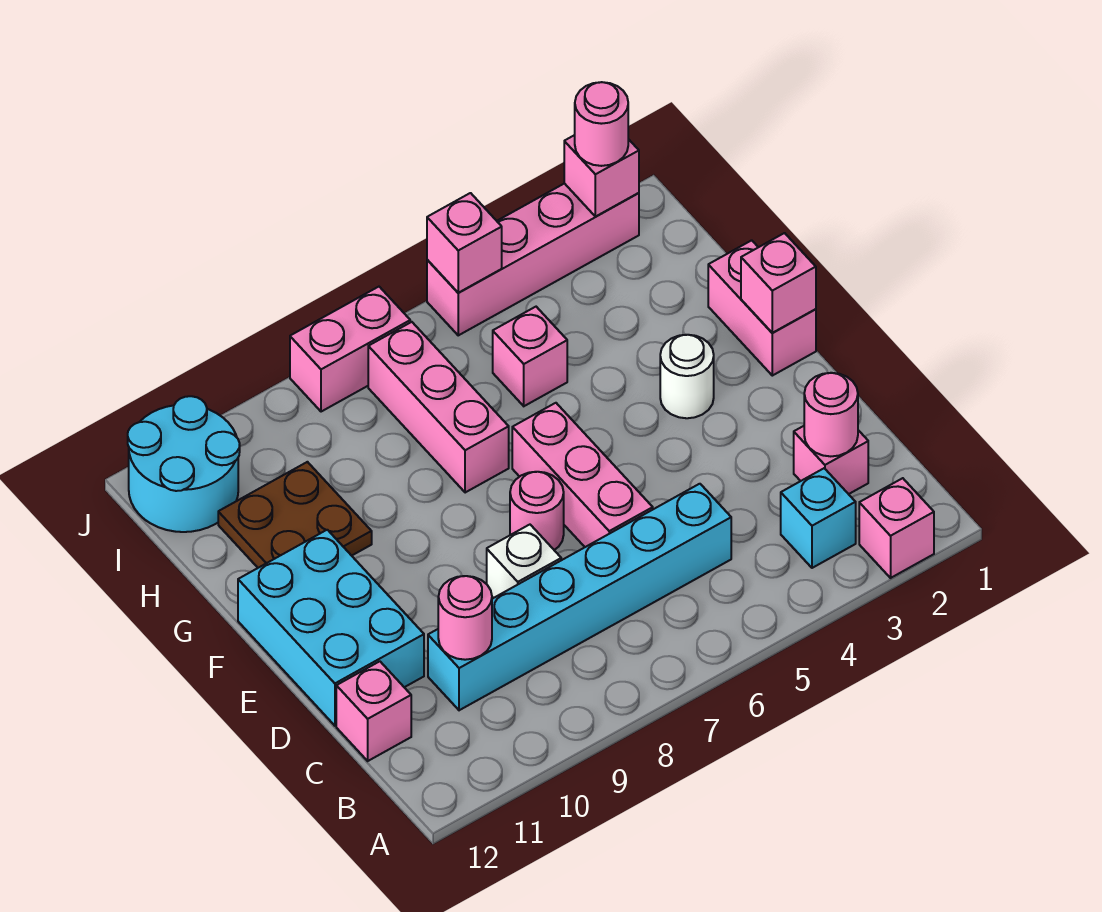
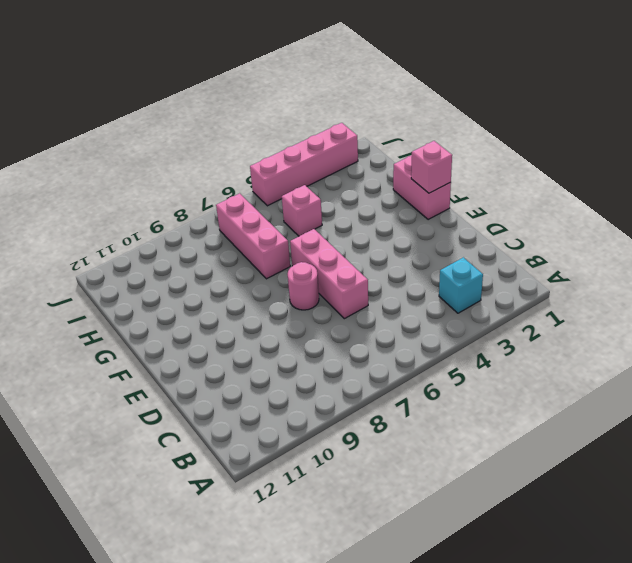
none -> pink brick A2 level 1
none -> pink brick C2 level 1
none -> cyan brick C5:C10 level 1

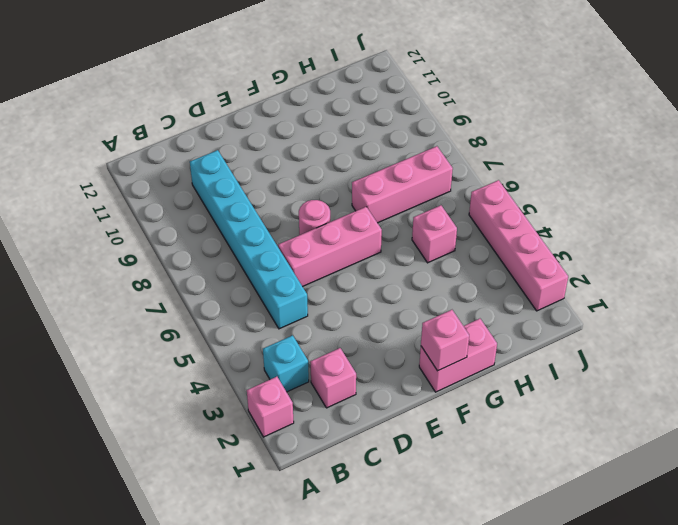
none -> pink brick C12 level 1
none -> white brick D8 level 1
none -> cyan brick D11:F12 level 1

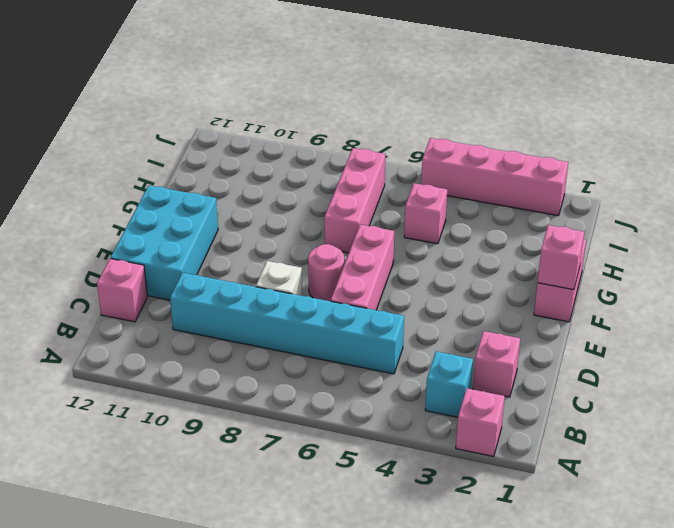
none -> white round brick F3 level 1
none -> brown plate G10:H11 level 1
none -> cyan round brick I11:J12 level 1

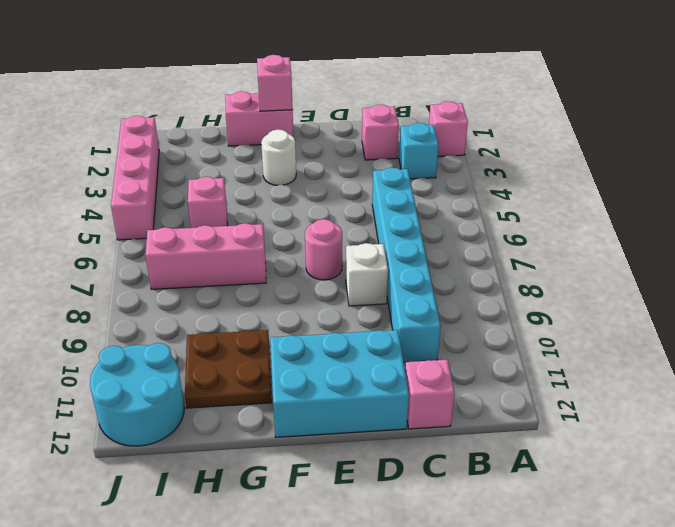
none -> pink brick D6:F6 level 1
none -> pink brick J7:J8 level 1
none -> pink round brick C2 level 2

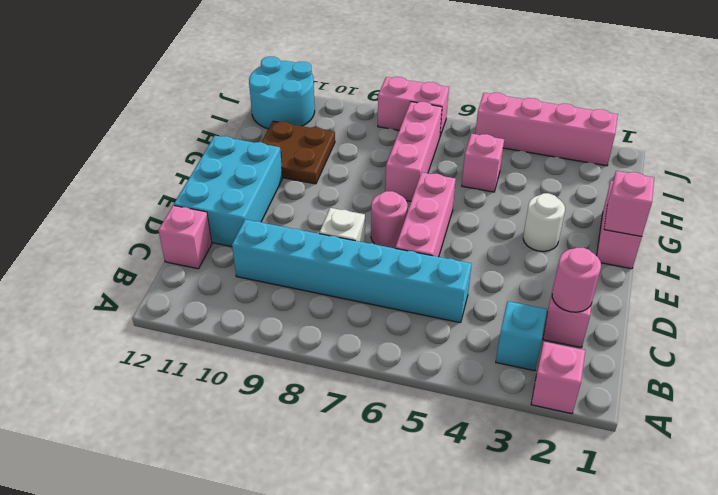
none -> pink round brick C10 level 2
none -> pink brick J2 level 2
none -> pink brick J5 level 2

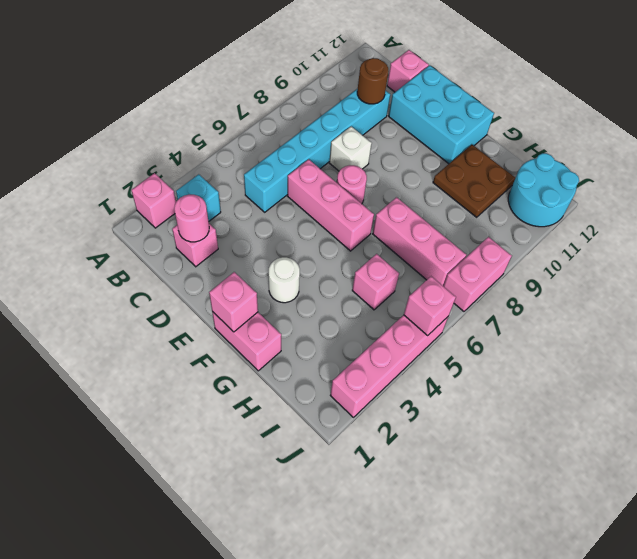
brown round brick C10 level 2 -> pink round brick C10 level 2
none -> pink brick J2 level 2
none -> pink round brick J2 level 3

